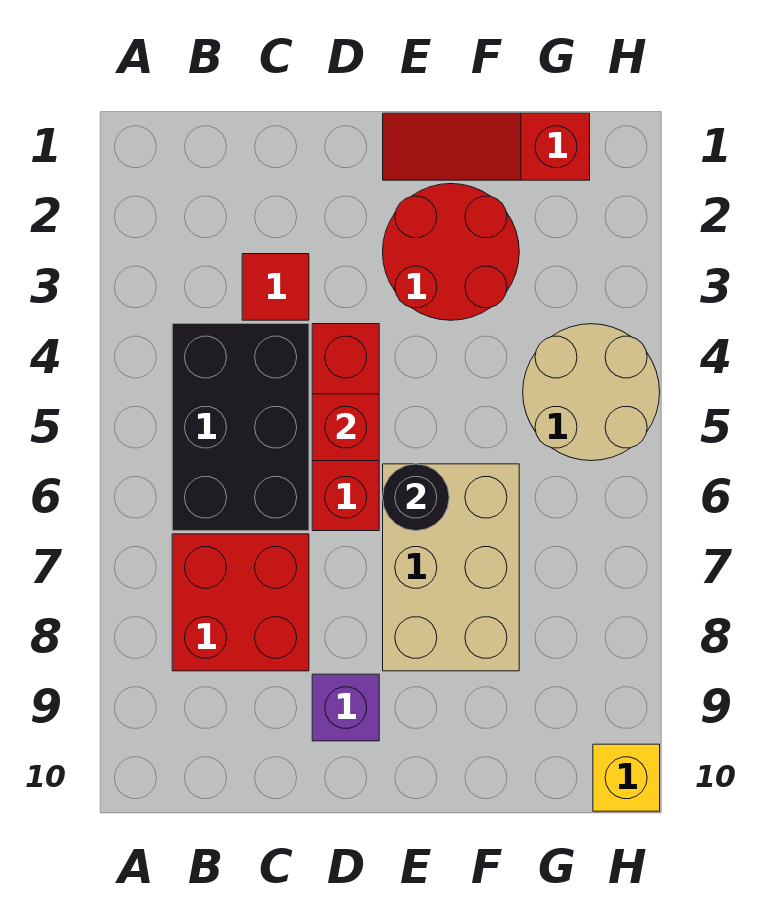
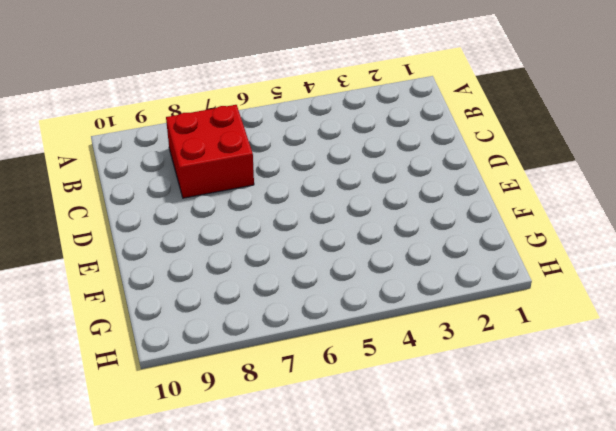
none -> black brick B4:C6 level 1
none -> red tile C3 level 1
none -> red brick D4:D6 level 1

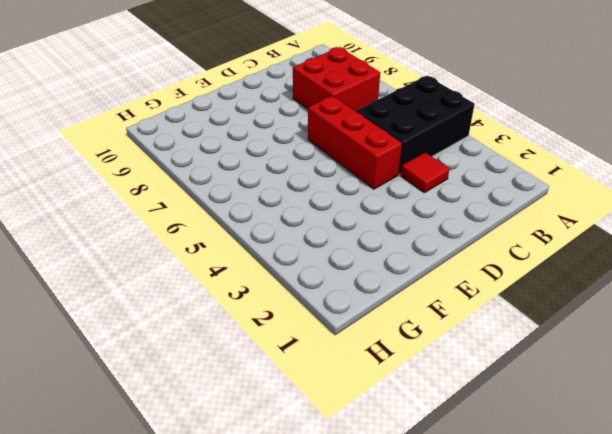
black brick A4:C5 level 1 -> black brick B4:C6 level 1
none -> purple brick D9 level 1
none -> red slope E1:G1 level 1 top G
none -> red round brick E2:F3 level 1

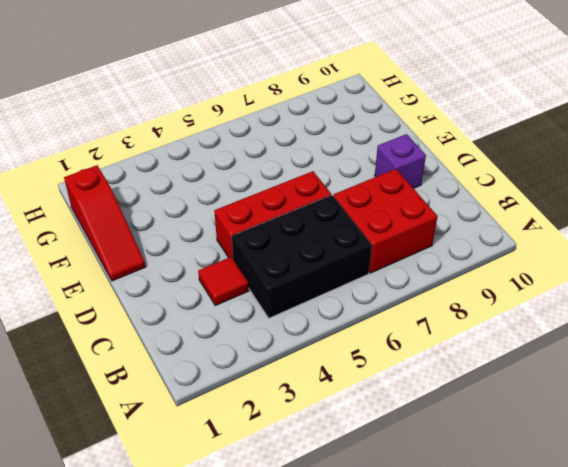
none -> red round brick E2:F3 level 1
none -> tan brick E6:F8 level 1
none -> tan round brick G4:H5 level 1

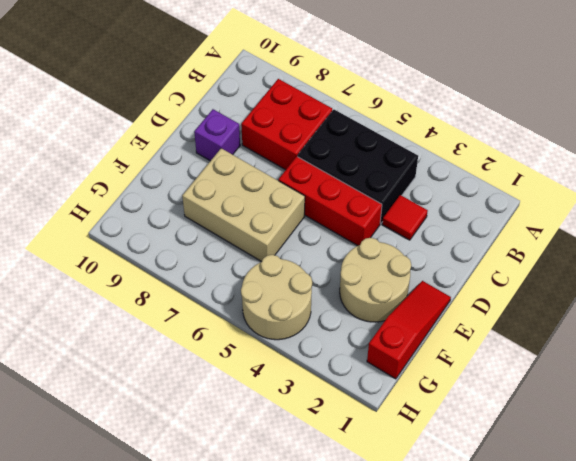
tan round brick E2:F3 level 1 -> red round brick E2:F3 level 1
none -> yellow brick H10 level 1
none -> red brick D5 level 2
none -> black round brick E6 level 2

